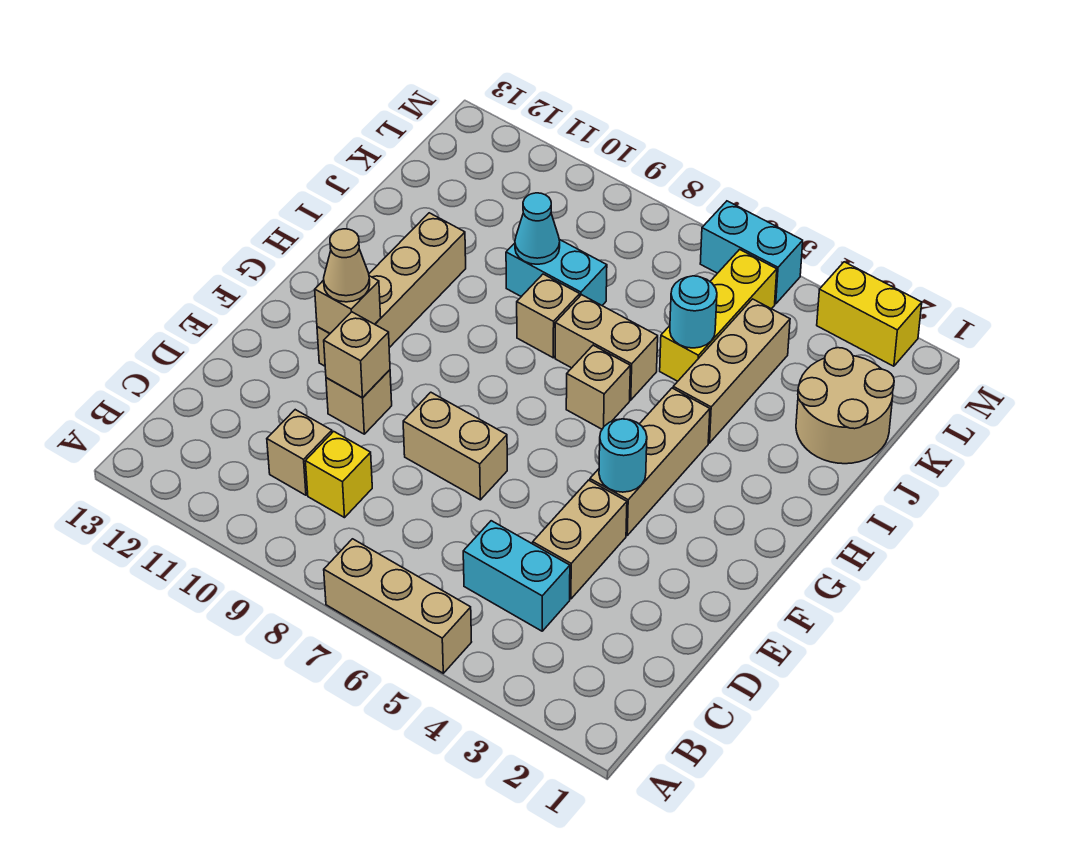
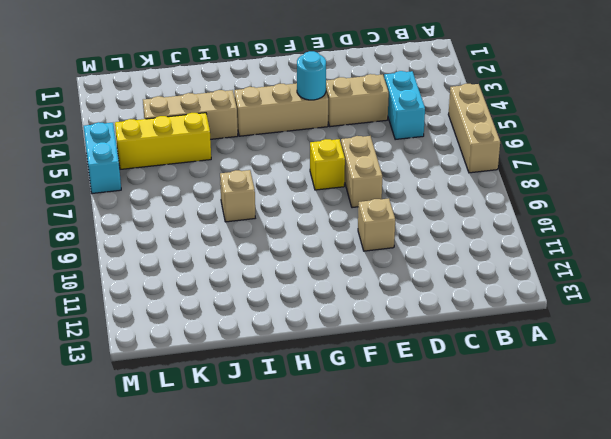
yellow brick F7 level 1 -> yellow brick C9 level 1
none -> tan brick C10 level 1
none -> tan brick F11:I11 level 1
none -> tan brick H6 level 1

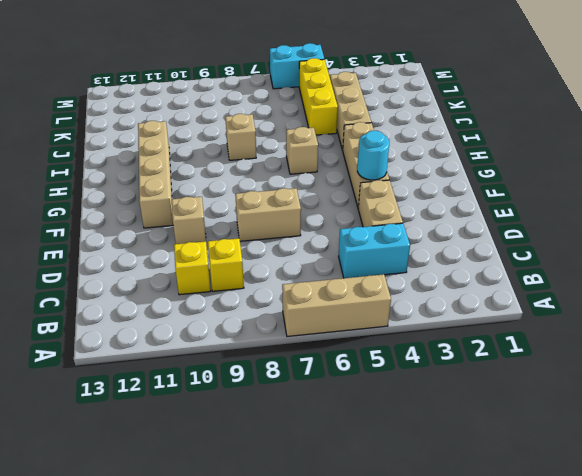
yellow brick C10 level 1 -> tan brick C10 level 1
none -> tan brick I6:I7 level 1
none -> tan round brick J1:K2 level 1
none -> cyan brick J8:J9 level 1

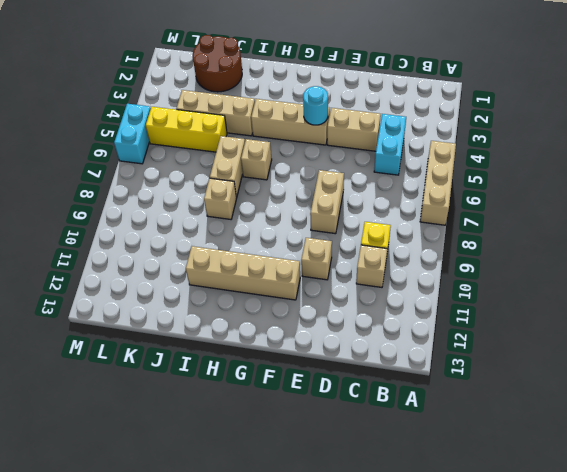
brown round brick J1:K2 level 1 -> tan round brick J1:K2 level 1
none -> cyan brick J8:J9 level 1
none -> yellow brick M2:M3 level 1
none -> tan brick E10 level 2

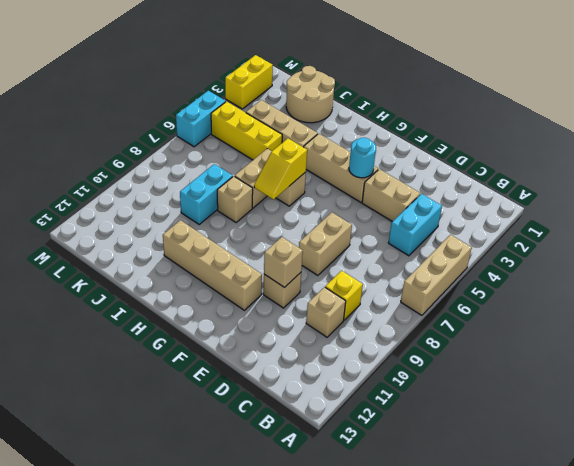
yellow slope H6:H7 level 2 top 6 -> none
none -> tan brick F11 level 2
none -> cyan round brick J5 level 2
none -> cyan cone J9 level 2

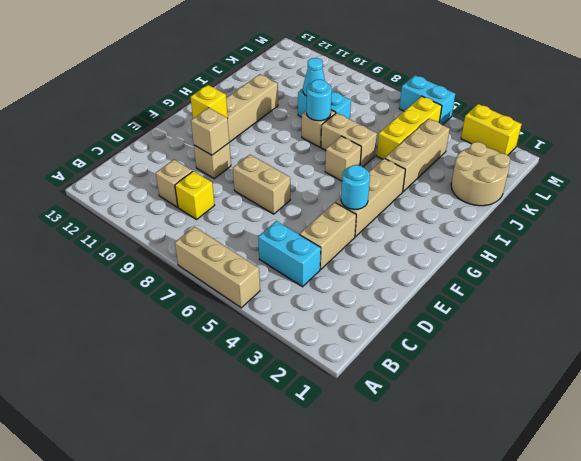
yellow brick F11 level 2 -> tan brick F11 level 2
cyan round brick I8 level 2 -> cyan round brick J5 level 2
none -> tan cone F11 level 3

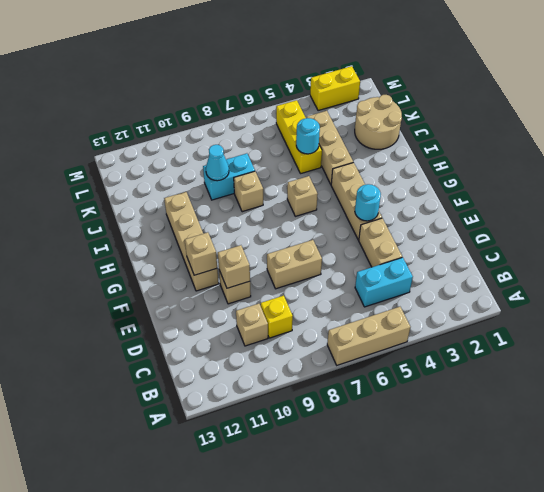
none -> tan brick I6:I7 level 1
none -> cyan brick M5:M6 level 1
none -> tan cone F11 level 3

